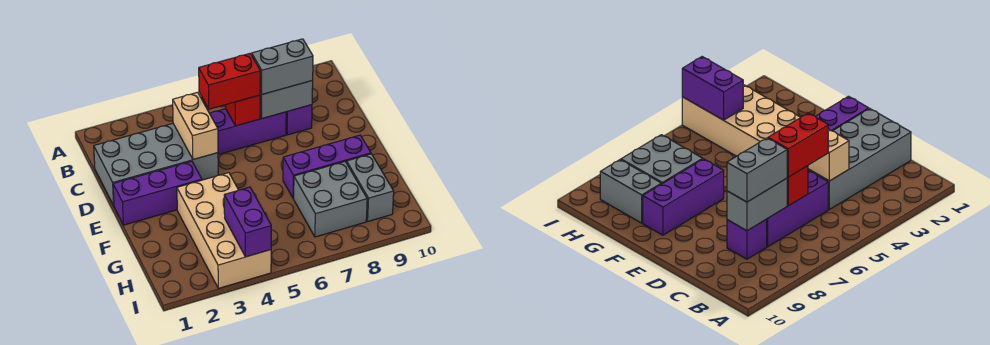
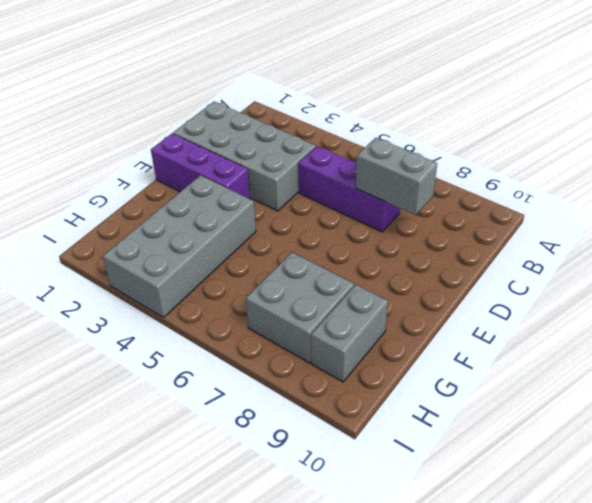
grey brick F3:I4 level 1 -> tan brick F3:I4 level 1
none -> purple brick C8 level 1
none -> purple brick F7:F9 level 1
none -> tan brick C4:D4 level 2

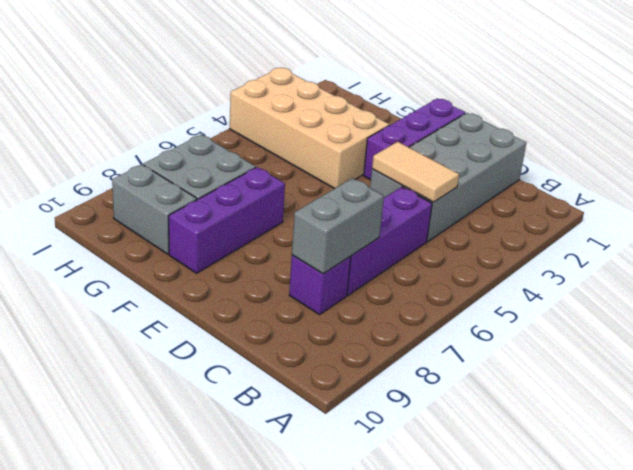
tan tile C4:D4 level 2 -> tan brick C4:D4 level 2
none -> red brick C6 level 2
none -> purple brick H4:I4 level 2
none -> red brick C5:C6 level 3

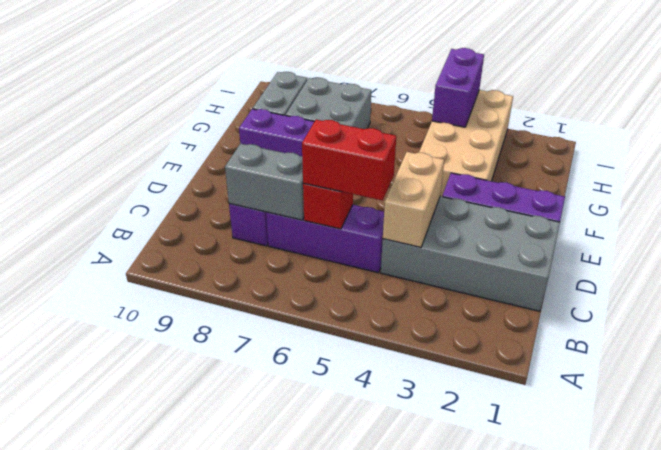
none -> grey brick C7:C8 level 3

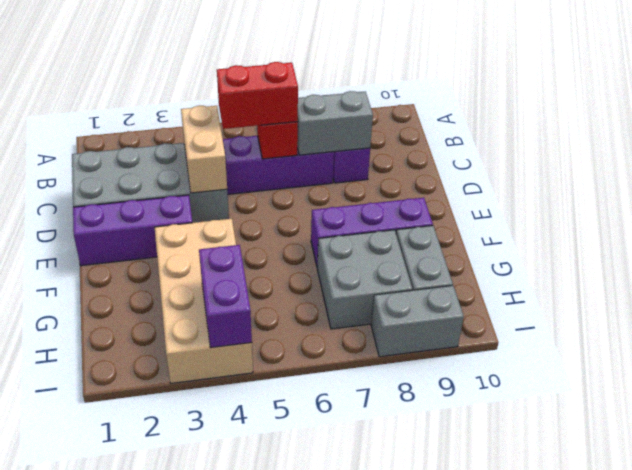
grey brick I8:I9 level 1 -> grey brick C7:C8 level 3

